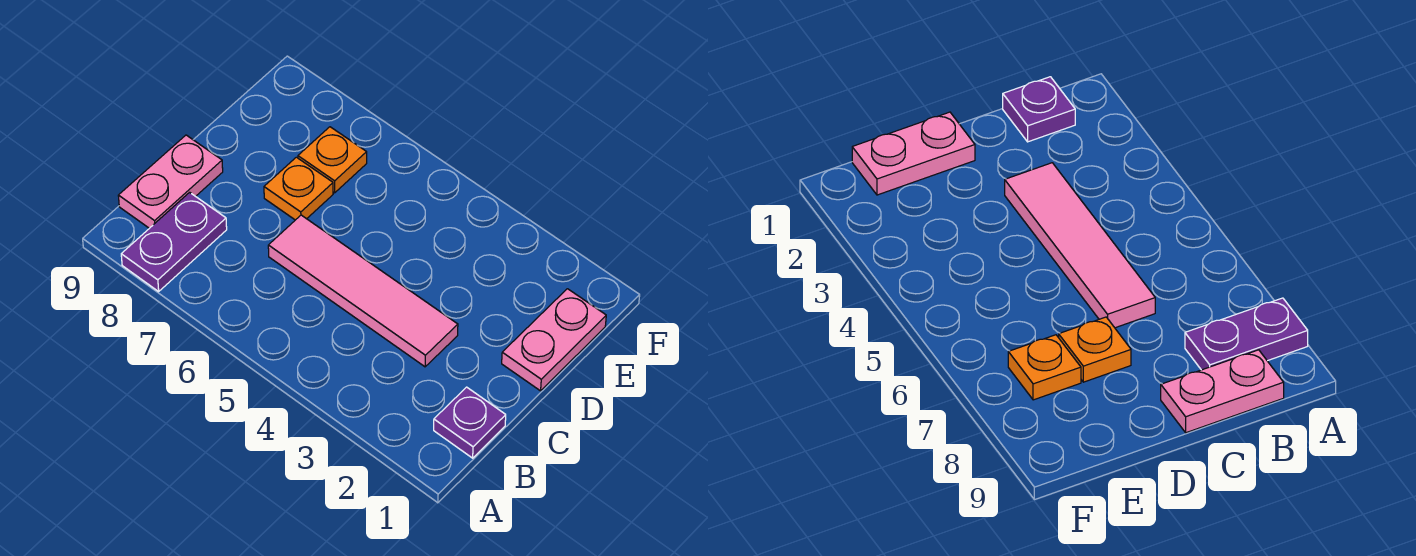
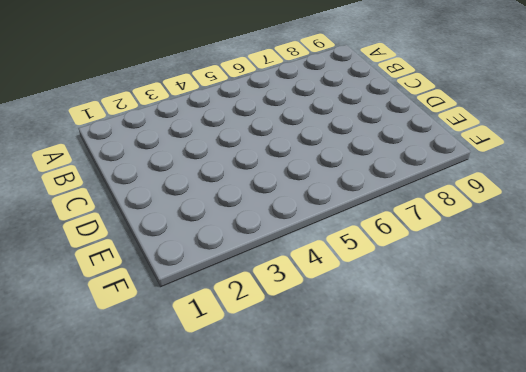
none -> purple plate A8:B8 level 1
none -> purple plate B1 level 1

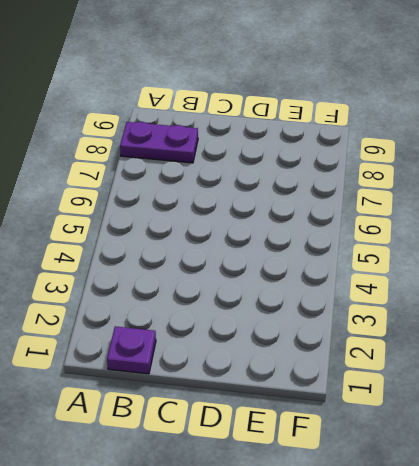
none -> pink plate B9:C9 level 1
none -> pink tile C3:C6 level 1

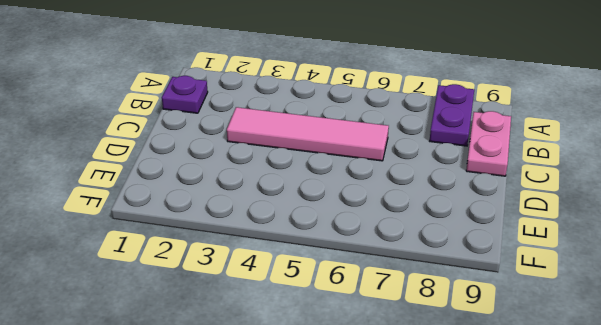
none -> pink plate D1:E1 level 1
none -> orange plate D7 level 1

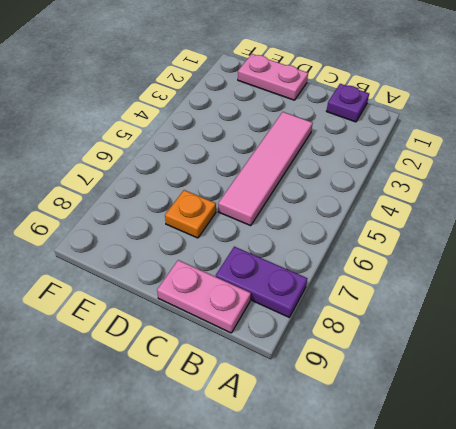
none -> orange plate E7 level 1

